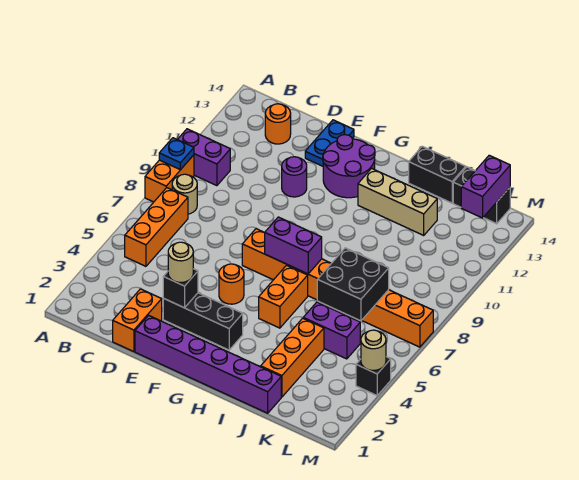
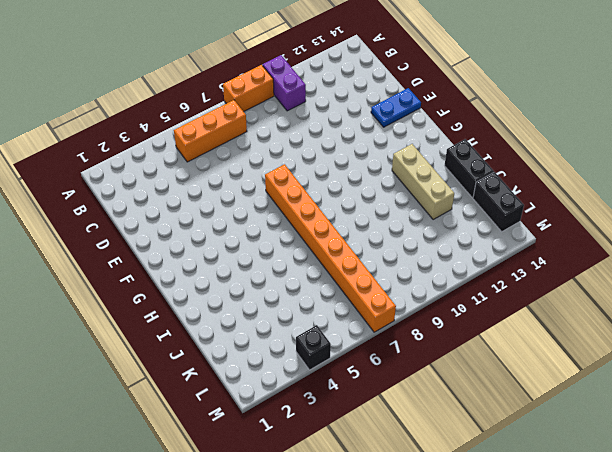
none -> tan round brick B8 level 1
none -> orange round brick C13 level 1
none -> orange brick D1:D2 level 1

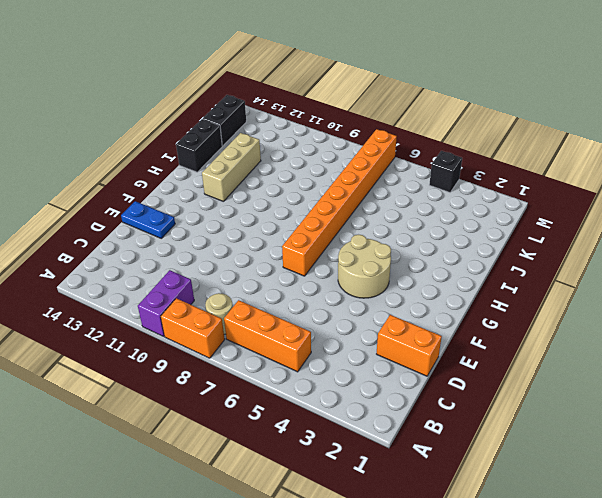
tan round brick F4:G5 level 1 -> orange round brick F5 level 1
none -> orange round brick C13 level 1
none -> purple brick E1:J1 level 1
none -> black brick E3:G3 level 1

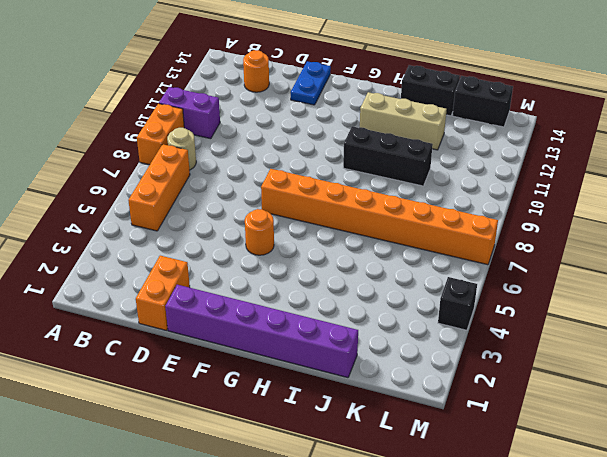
black brick H10:J10 level 1 -> black brick E3:G3 level 1
none -> purple round brick E11 level 1
none -> purple round brick F12:G13 level 1
none -> orange brick H5:H6 level 1

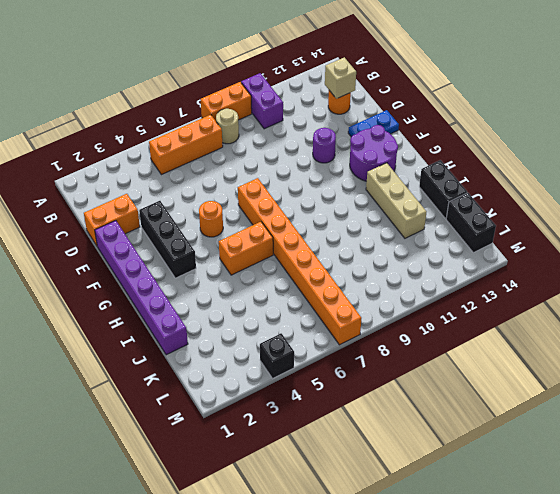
tan brick C13 level 2 -> none
none -> orange brick J2:J4 level 1
none -> purple brick J5:K5 level 1
none -> blue plate A9 level 2

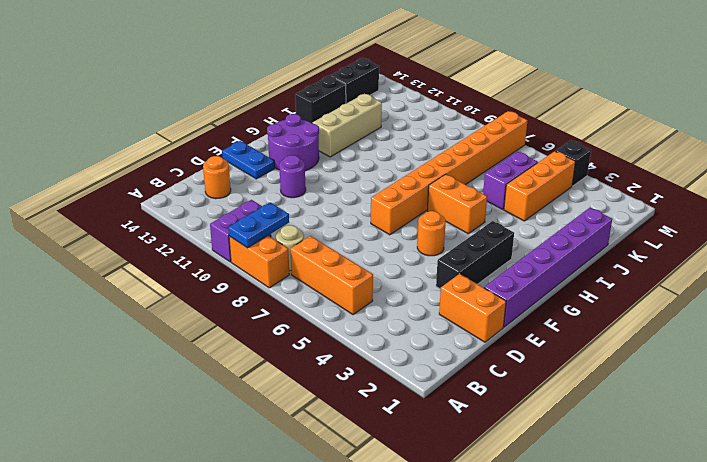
blue plate A9:B9 level 2 -> blue plate A9 level 2
orange brick J4:L4 level 1 -> orange brick J2:J4 level 1
none -> black brick E3 level 2
none -> purple brick G7:H7 level 2
none -> black brick J6:K7 level 2

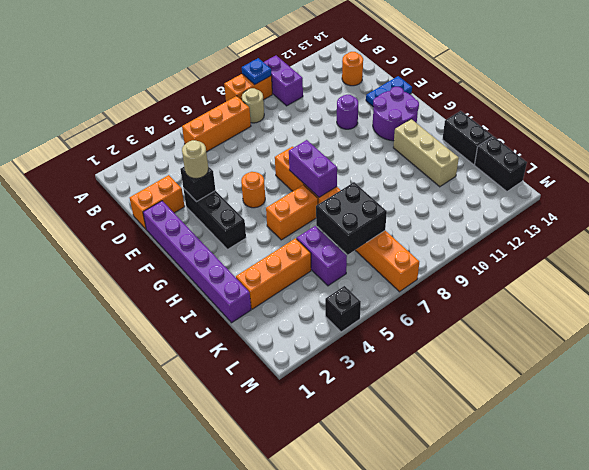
none -> purple brick L13:L14 level 2
none -> tan round brick M4 level 2

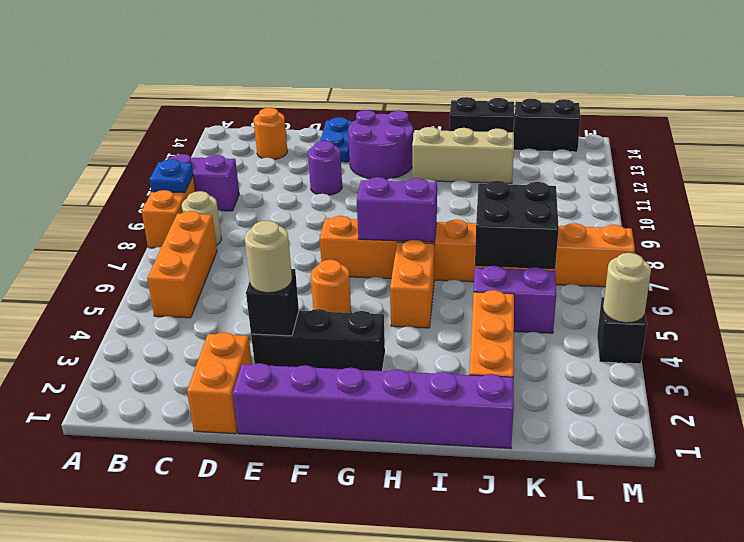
none -> purple brick L13:L14 level 2

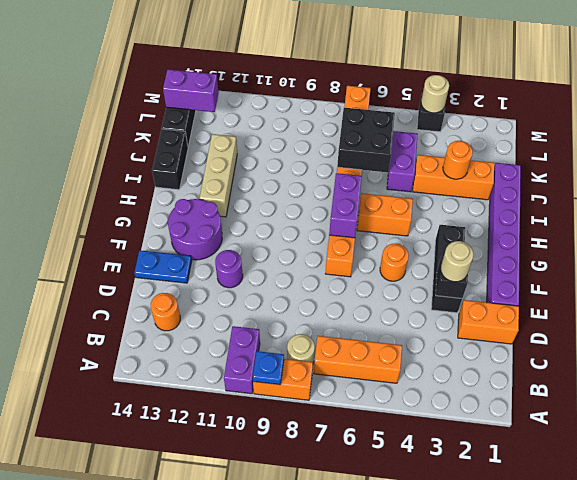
orange round brick J3 level 2 -> none

